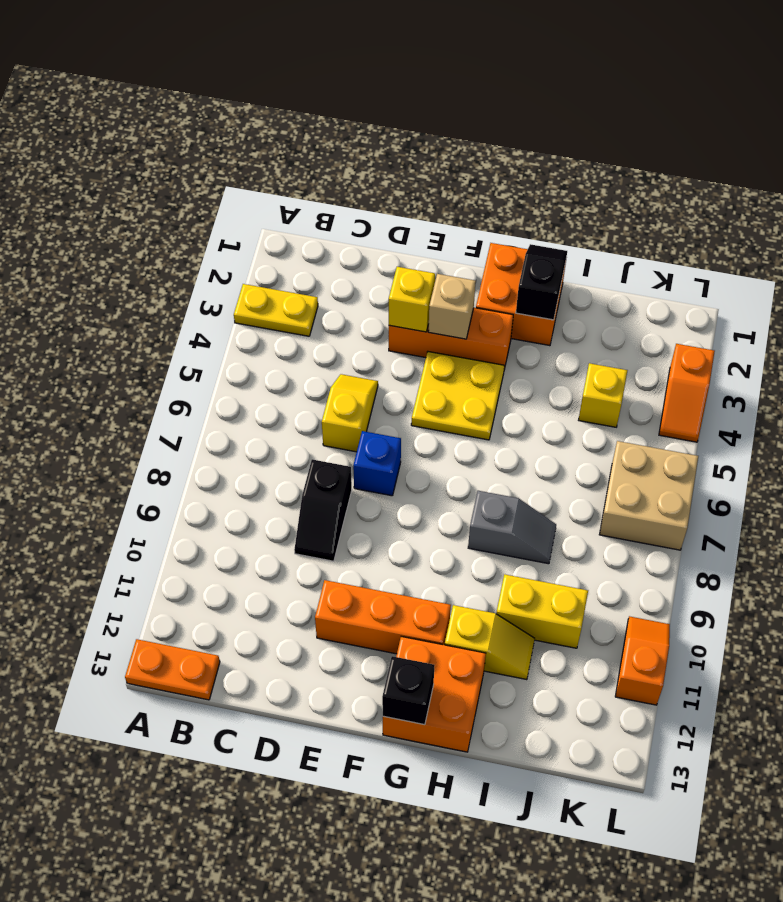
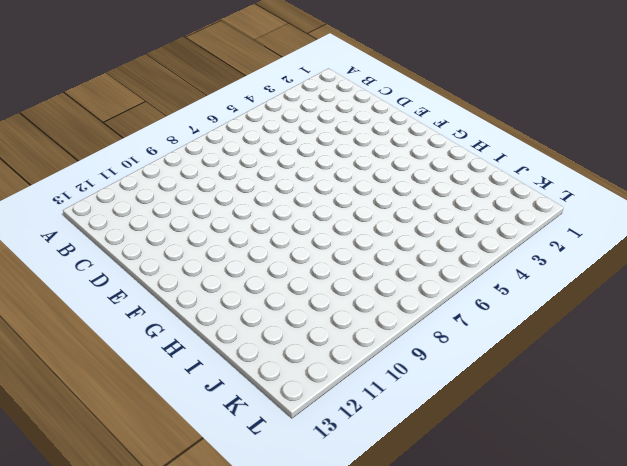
none -> yellow plate A3:B3 level 1
none -> orange plate A13:B13 level 1
none -> yellow slope D5:D6 level 1 top 6

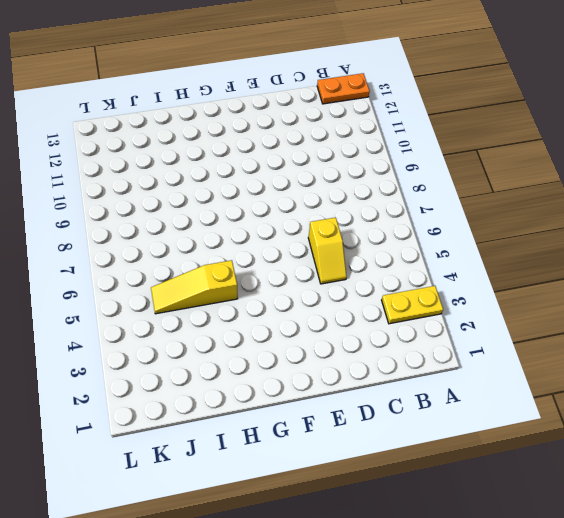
yellow slope H5:J5 level 1 top H -> none
none -> black slope D8:D9 level 1 top 8
none -> orange brick E3:G3 level 1
none -> blue brick E7 level 1

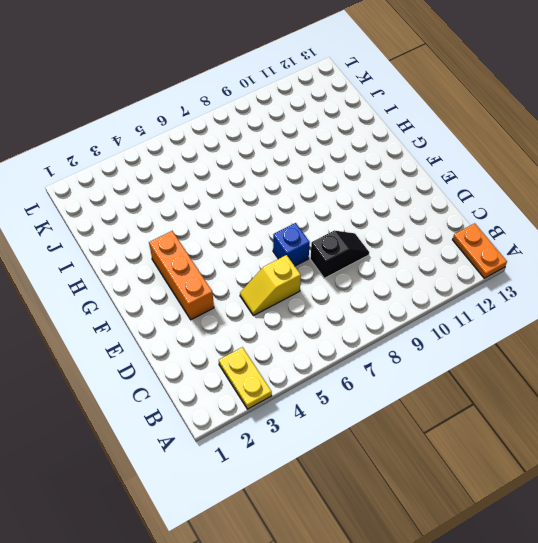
none -> orange brick E11:G11 level 1
none -> yellow plate F4:G5 level 1
none -> orange brick G1:H2 level 1

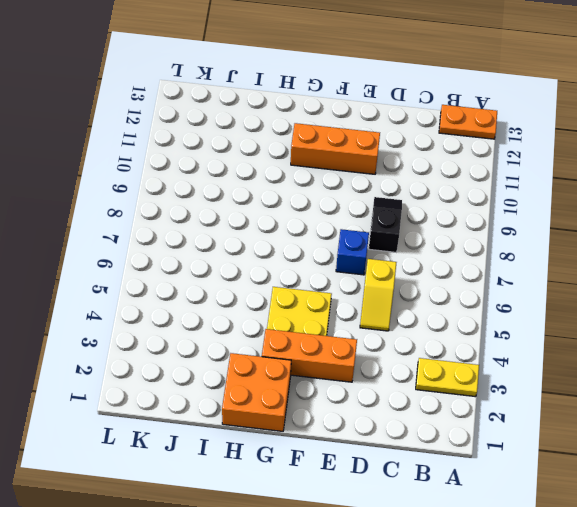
none -> orange brick G12:H13 level 1
none -> grey slope H8:I8 level 1 top H
none -> yellow slope H11:I11 level 1 top H

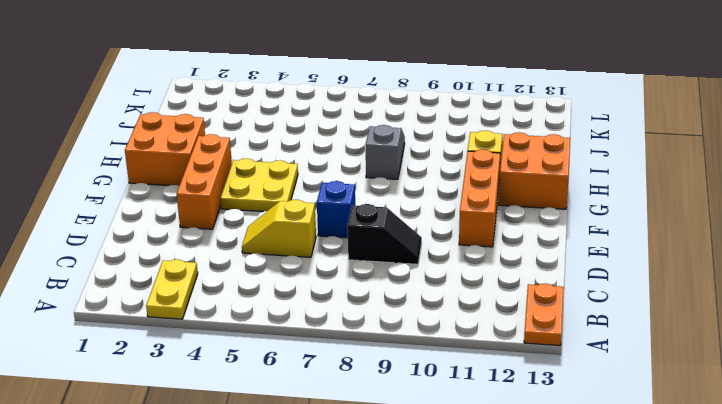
none -> yellow brick I10:J10 level 1
none -> yellow brick J4 level 1
none -> tan brick K6:L7 level 1

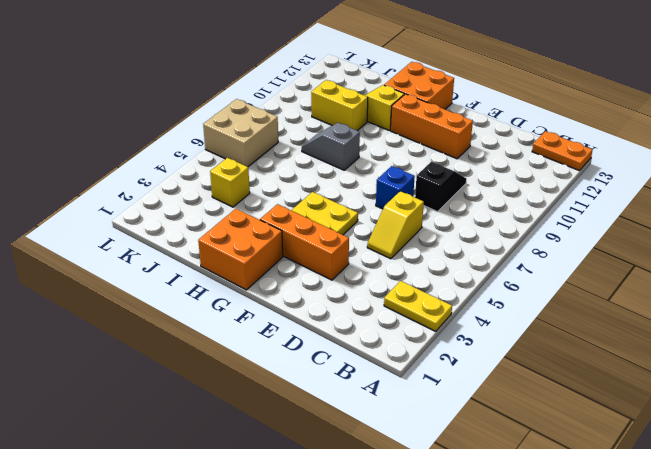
none -> orange slope L3:L4 level 1 top 3
none -> orange slope L10:L11 level 1 top 11
none -> yellow brick E3 level 2

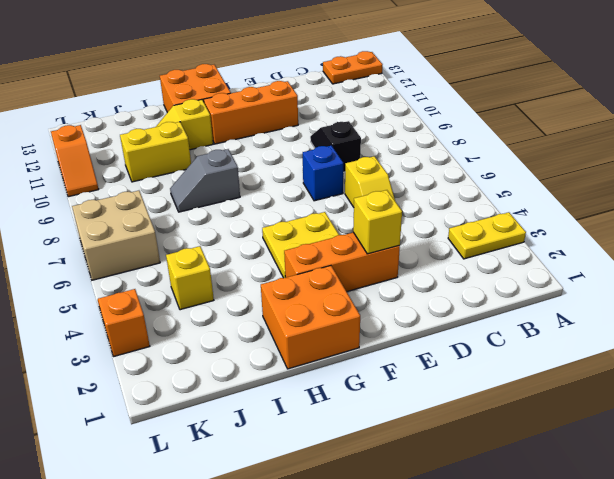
none -> tan brick F3 level 2
none -> black brick G13 level 2
none -> black slope H1:H2 level 2 top 2

